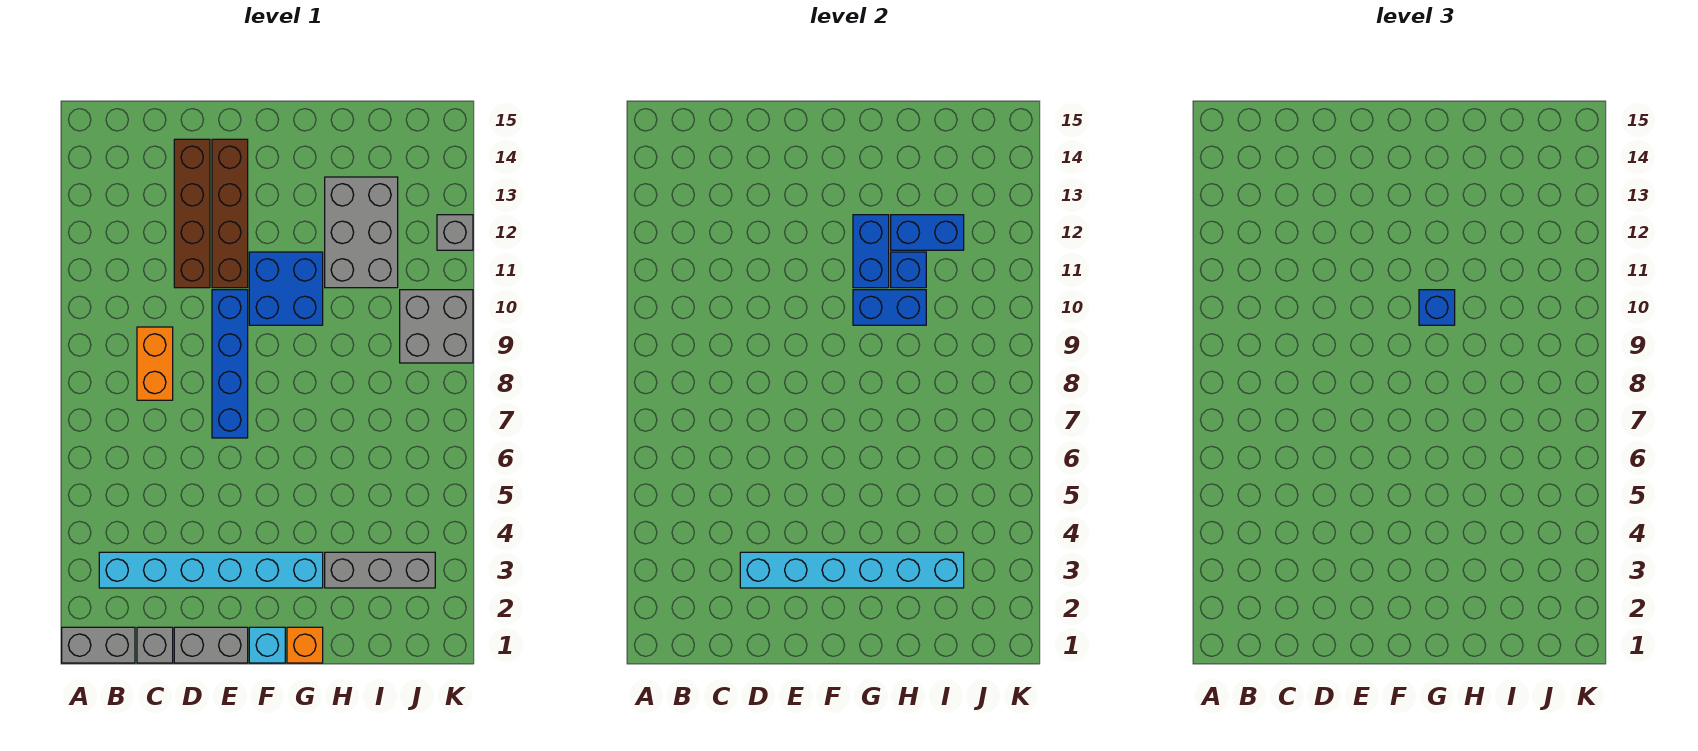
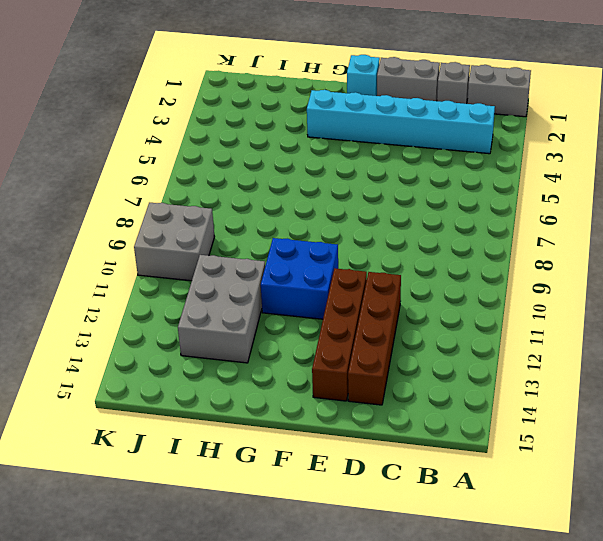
none -> orange brick C8:C9 level 1
none -> blue brick E7:E10 level 1
none -> orange brick G1 level 1

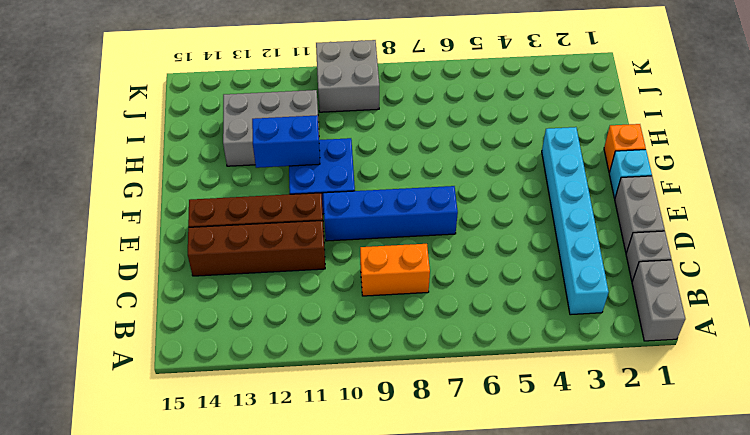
none -> grey brick H3:J3 level 1
none -> grey brick K12 level 1
none -> cyan brick D3:I3 level 2

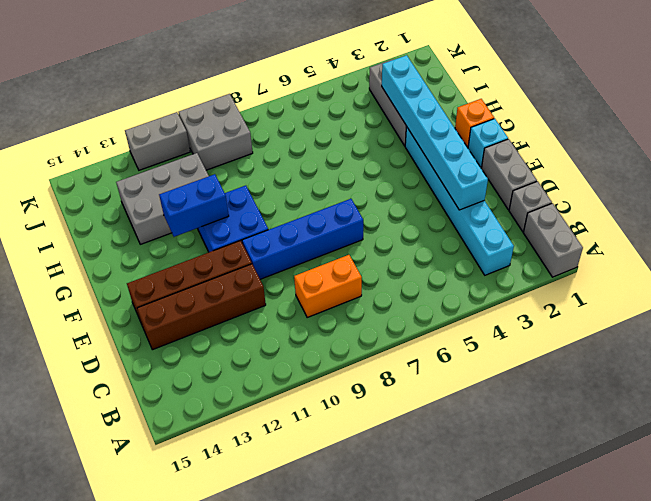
grey brick K11:K12 level 1 -> grey brick K12 level 1
none -> blue brick G10:H10 level 2
none -> blue brick H11 level 2
none -> blue brick H12:I12 level 2

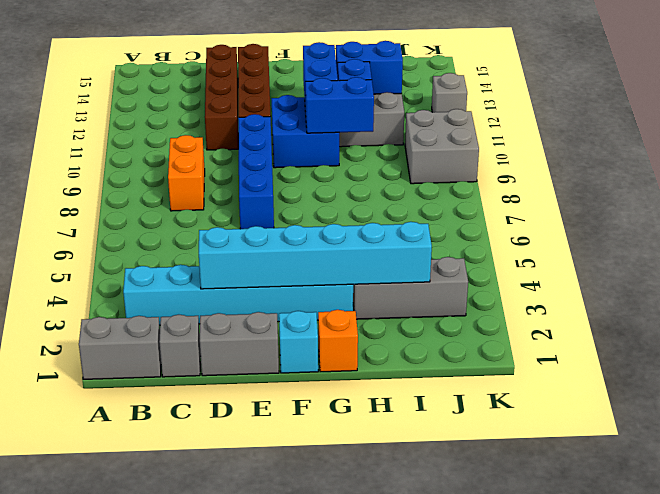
none -> blue brick G10 level 3

